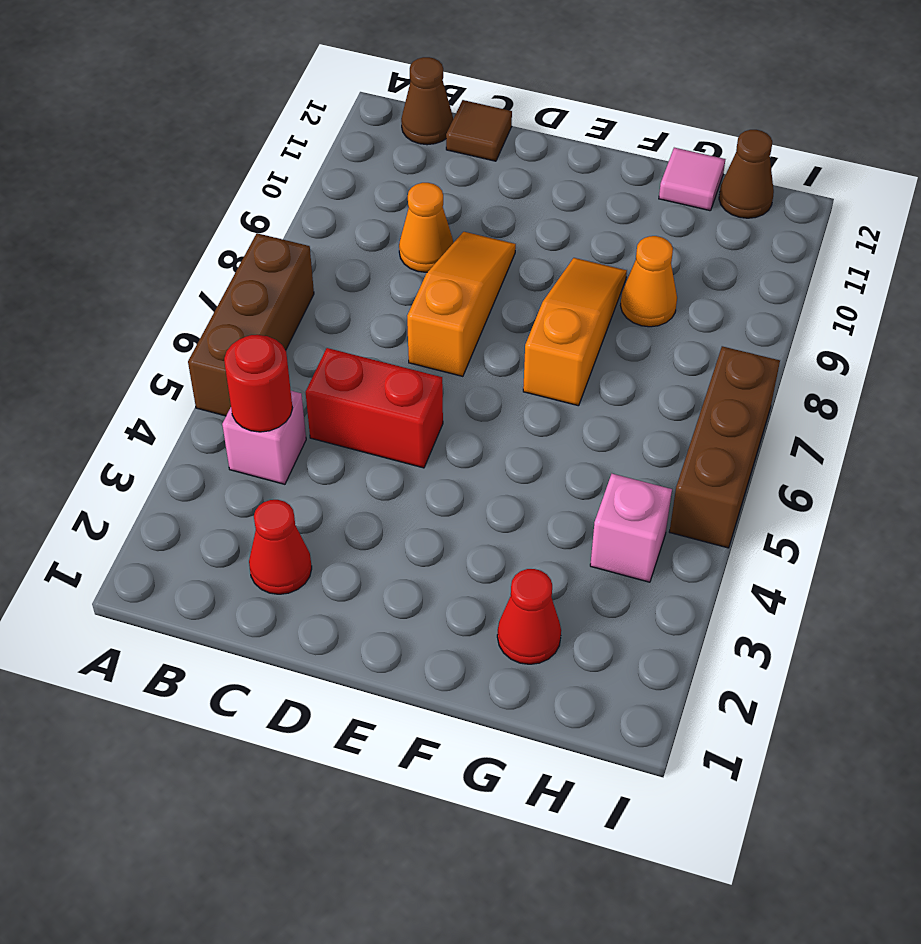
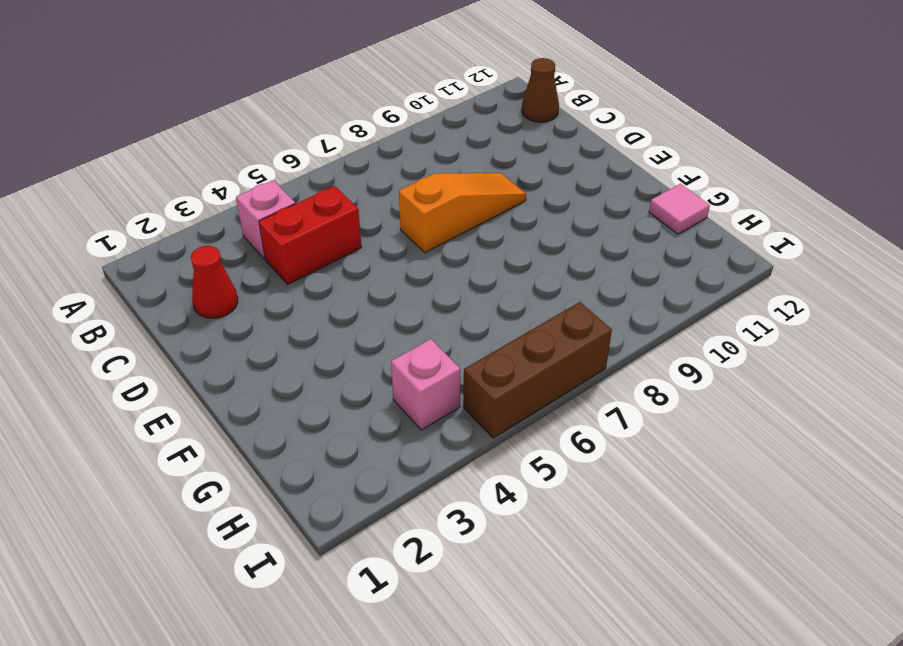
red brick C4:C5 level 1 -> red brick C5:D5 level 1
none -> brown brick A5:A7 level 1
none -> orange cone C9 level 1
none -> brown tile C12 level 1

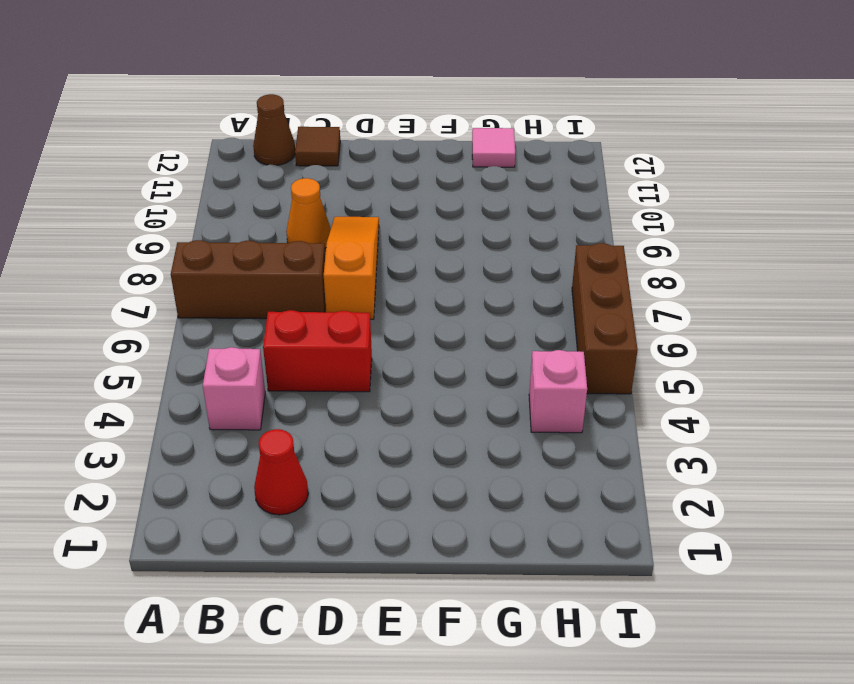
brown brick A7:C7 level 1 -> brown brick A5:A7 level 1
none -> orange slope F7:F9 level 1 top 7
none -> red cone G2 level 1
none -> orange cone G9 level 1

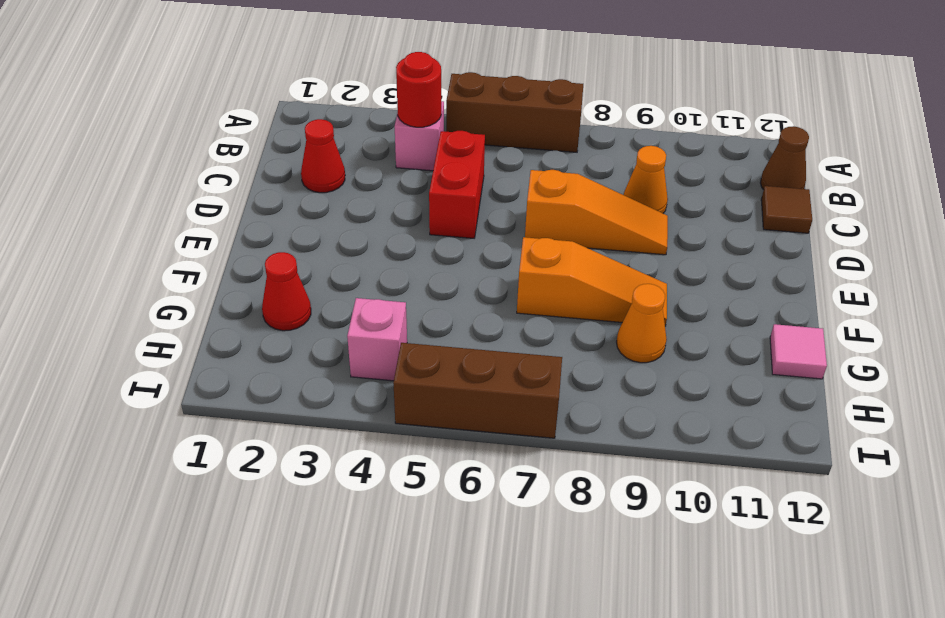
none -> brown cone H12 level 1

